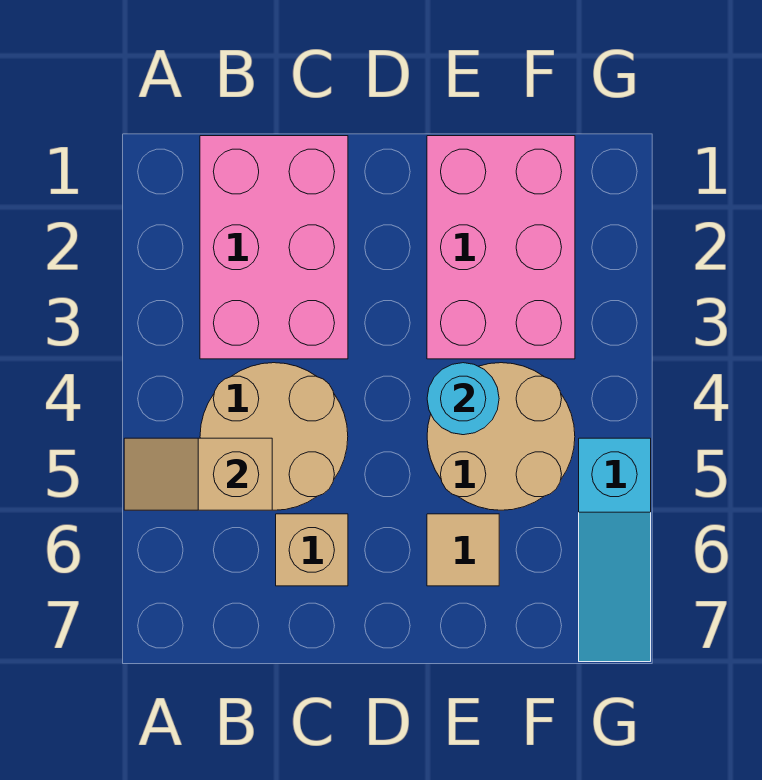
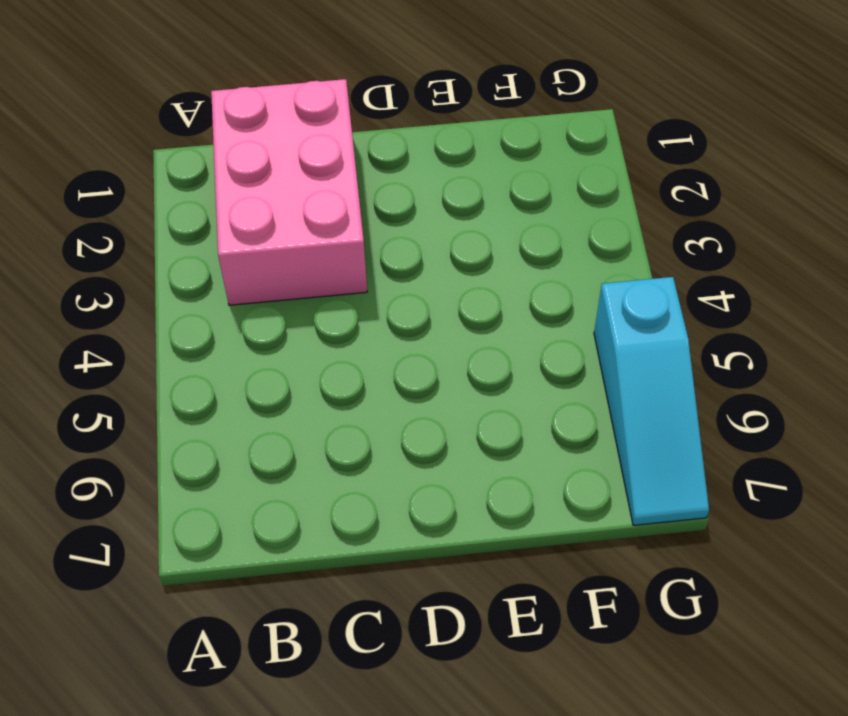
none -> tan round brick B4:C5 level 1
none -> tan brick C6 level 1

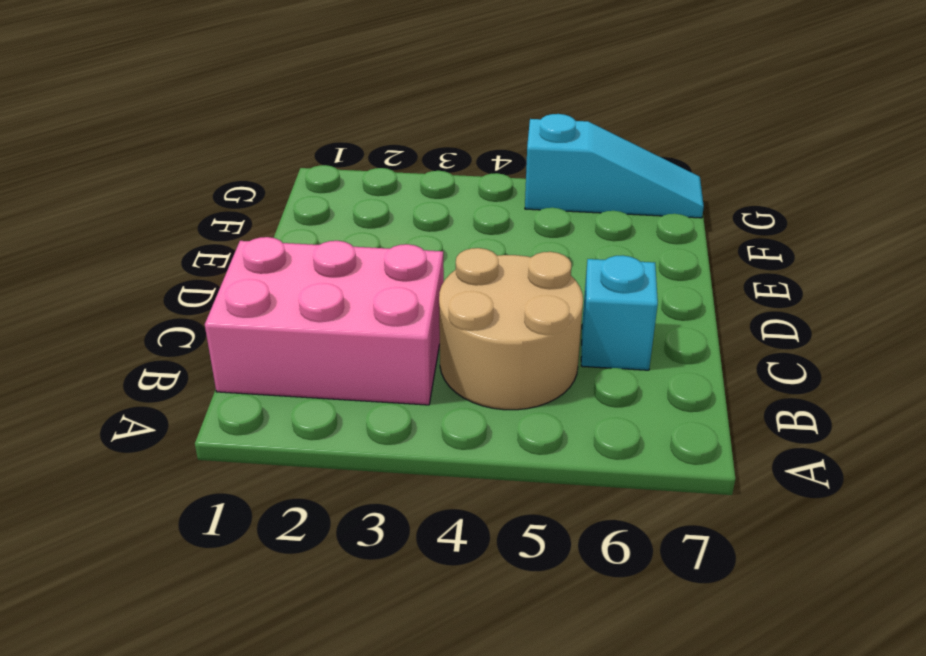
cyan brick C6 level 1 -> tan brick C6 level 1
none -> pink brick E1:F3 level 1
none -> tan round brick E4:F5 level 1

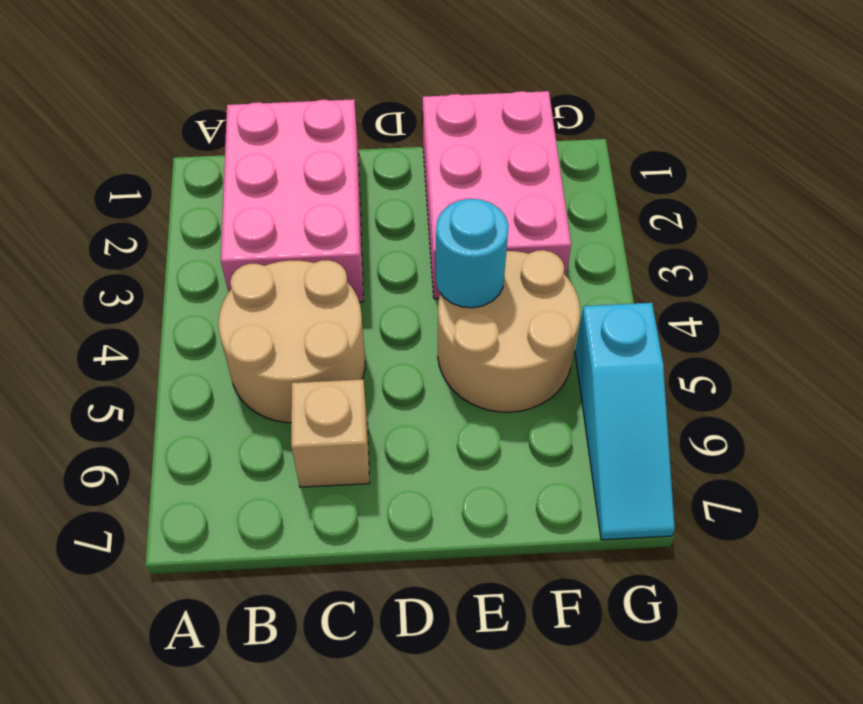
none -> tan tile E6 level 1
none -> tan slope A5:B5 level 2 top B

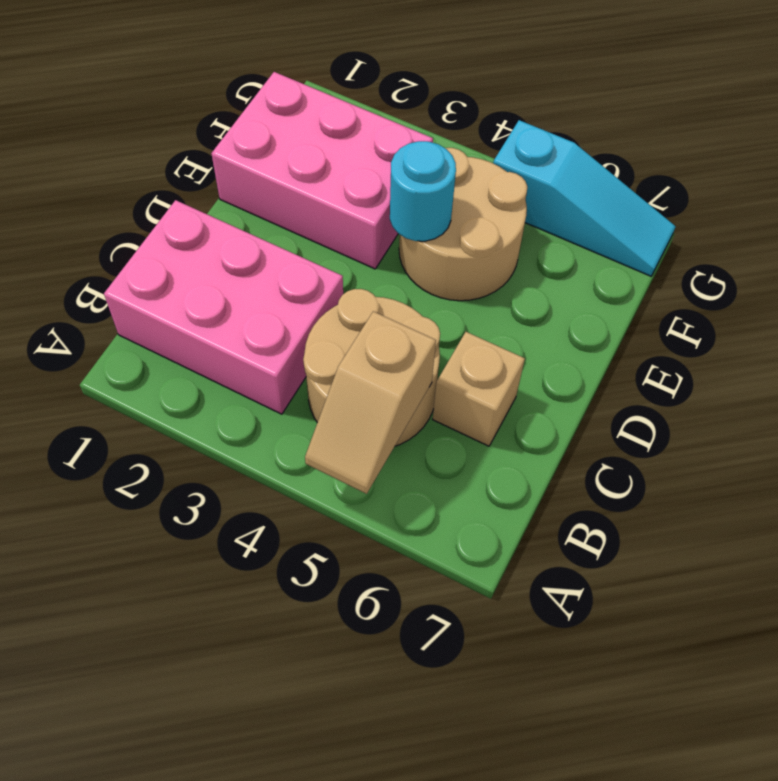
none -> tan tile E6 level 1

